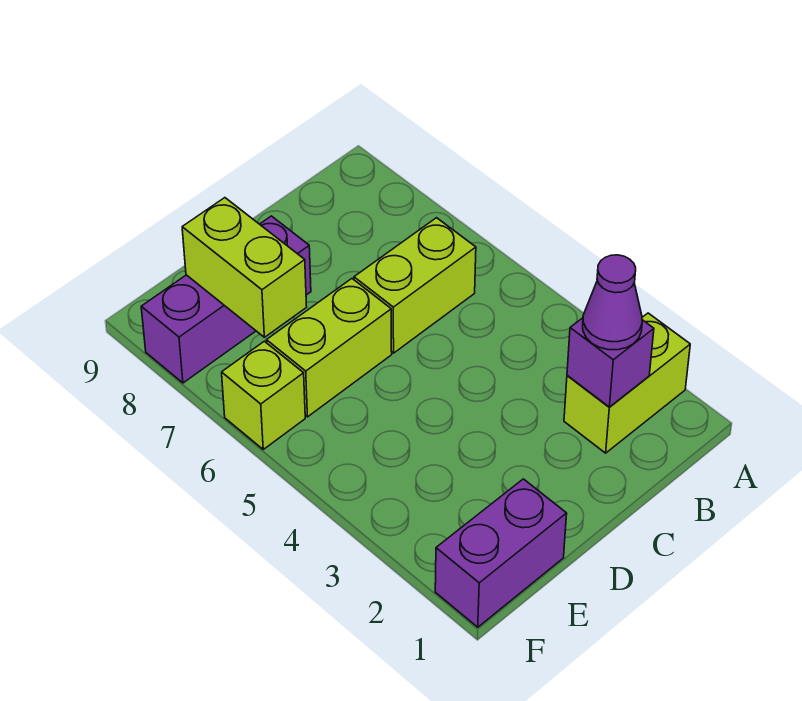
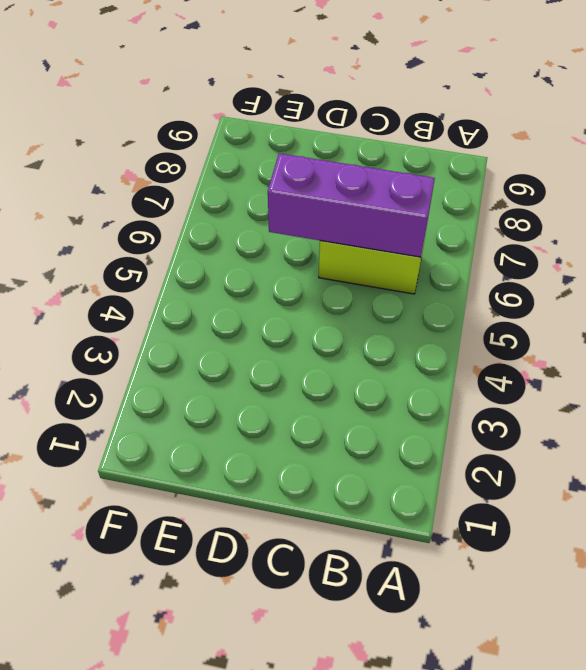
purple brick B6:D6 level 2 -> purple brick D8:F8 level 1
none -> lime brick A2:B2 level 1
none -> lime brick D6:E6 level 1

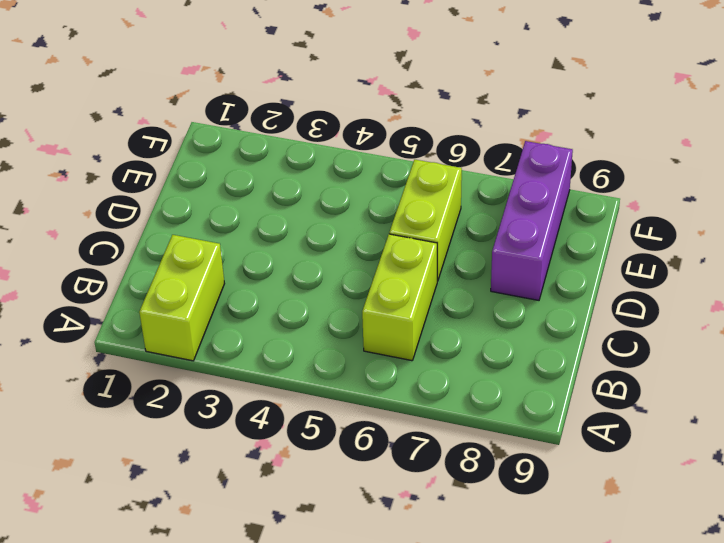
none -> purple brick E1:F1 level 1
none -> lime brick F6 level 1

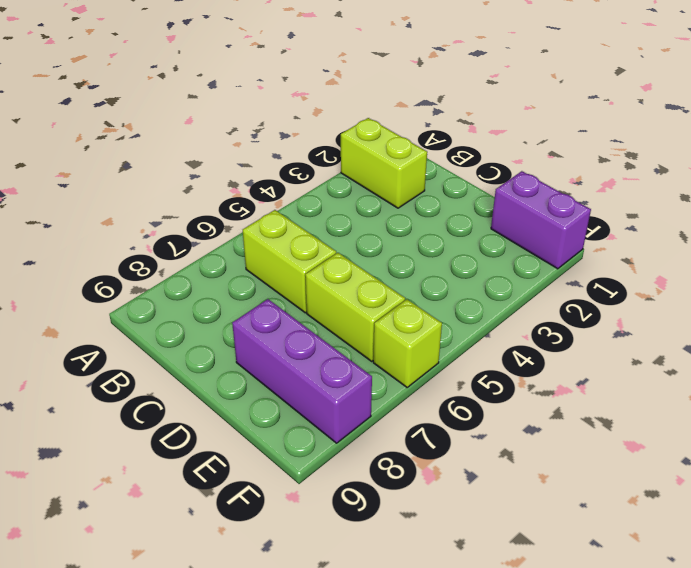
none -> purple brick B2 level 2
none -> lime brick E7:E8 level 2

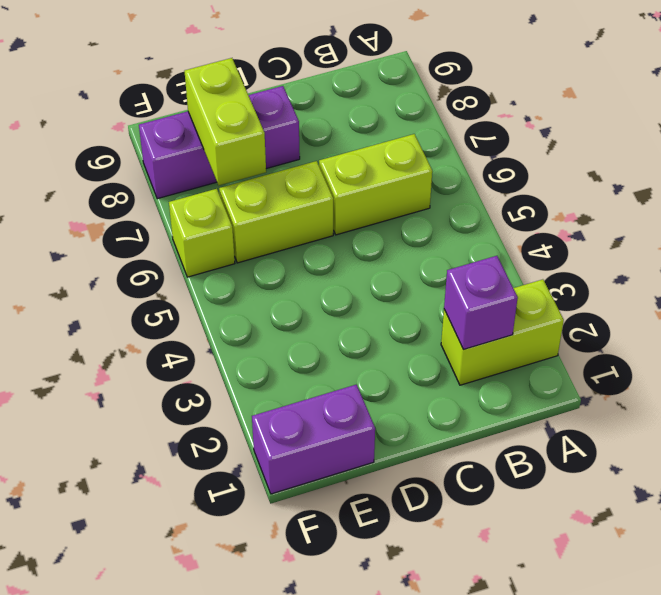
none -> purple cone B2 level 3

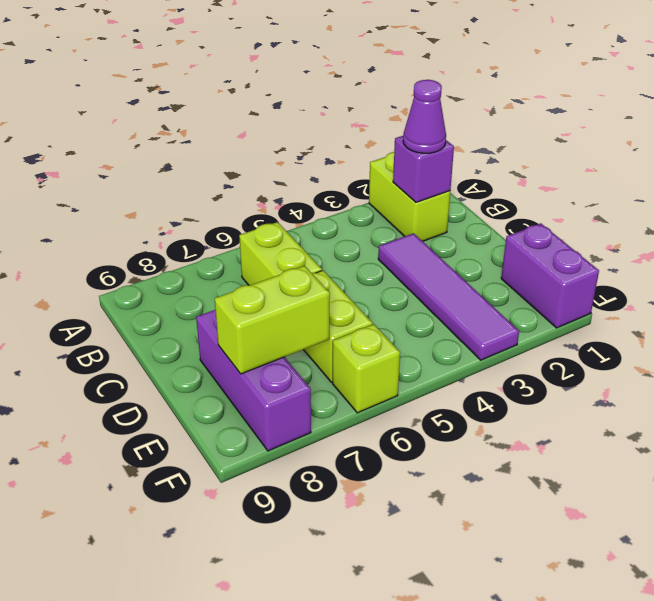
purple tile C3:F3 level 1 -> none

